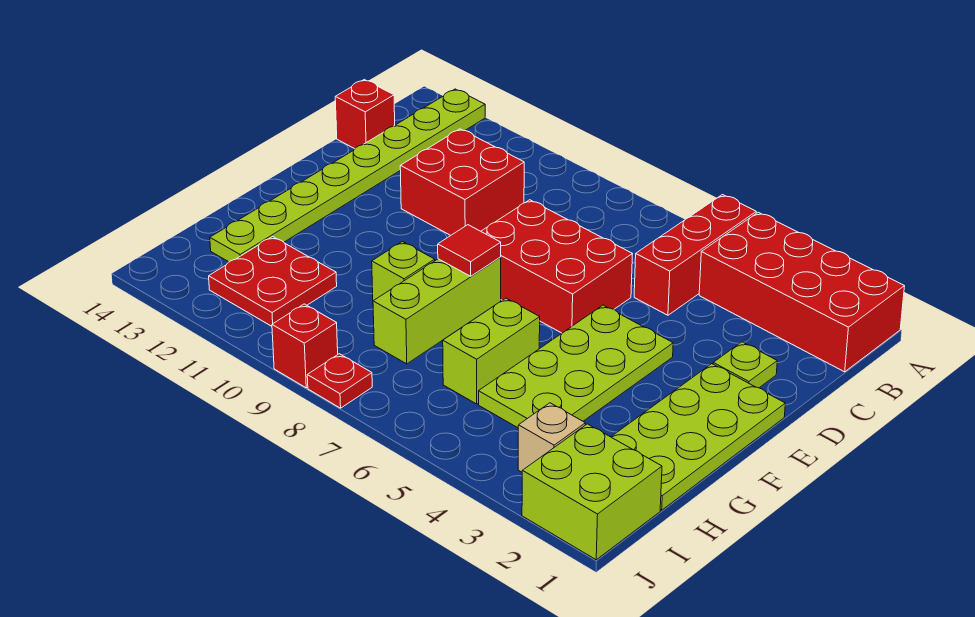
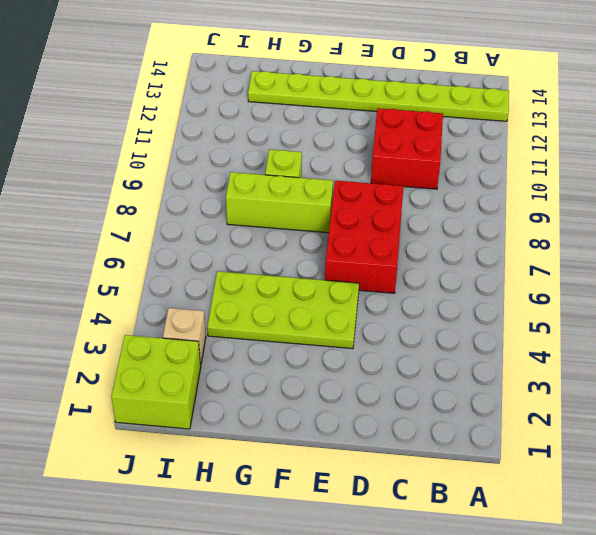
none -> red brick A1:B4 level 1
none -> red brick A5:C5 level 1
none -> red brick C14 level 1

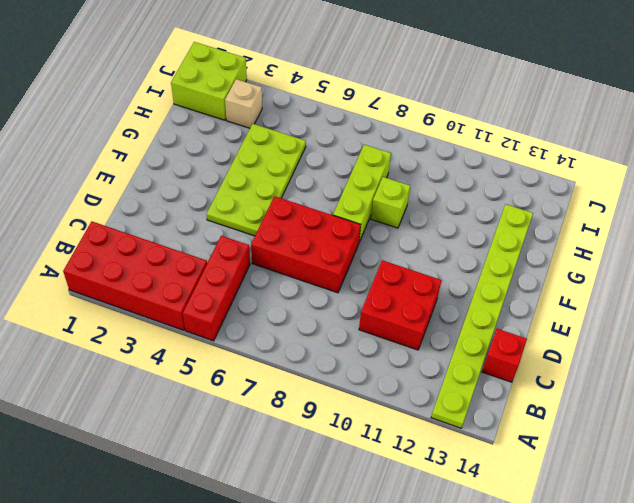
none -> lime plate D2 level 1
none -> lime plate E1:H2 level 1
none -> lime brick G6:H6 level 1

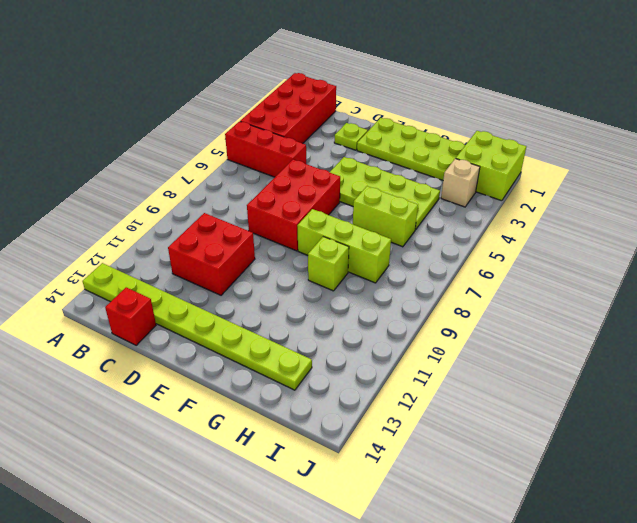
none -> red plate H11:I12 level 1
none -> red plate J8 level 1
none -> red brick J9 level 1

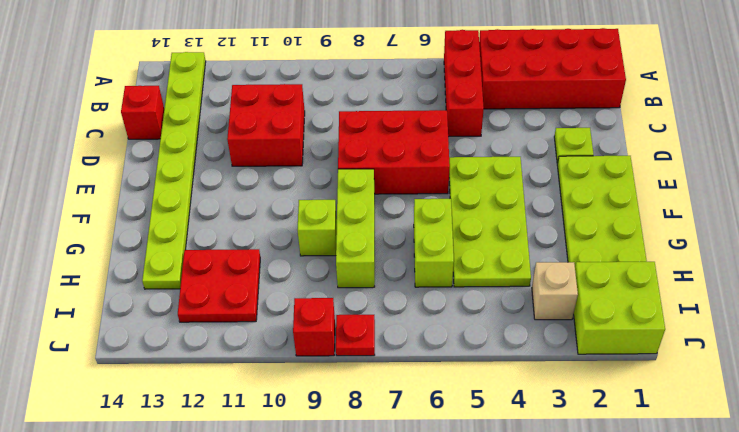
none -> red tile F8 level 2

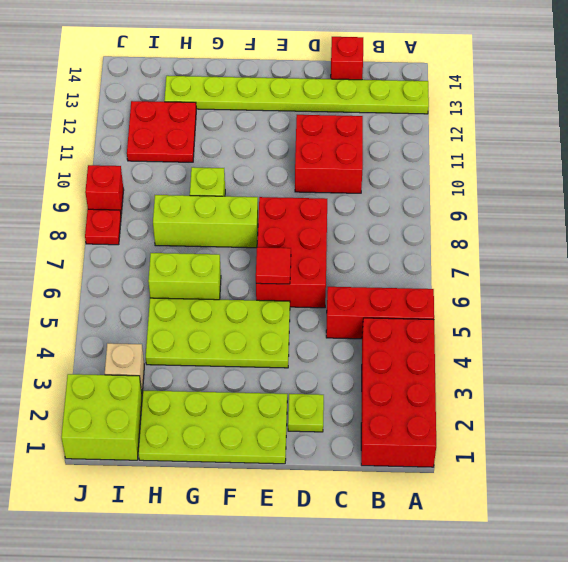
red tile E6 level 2 -> red tile F8 level 2

